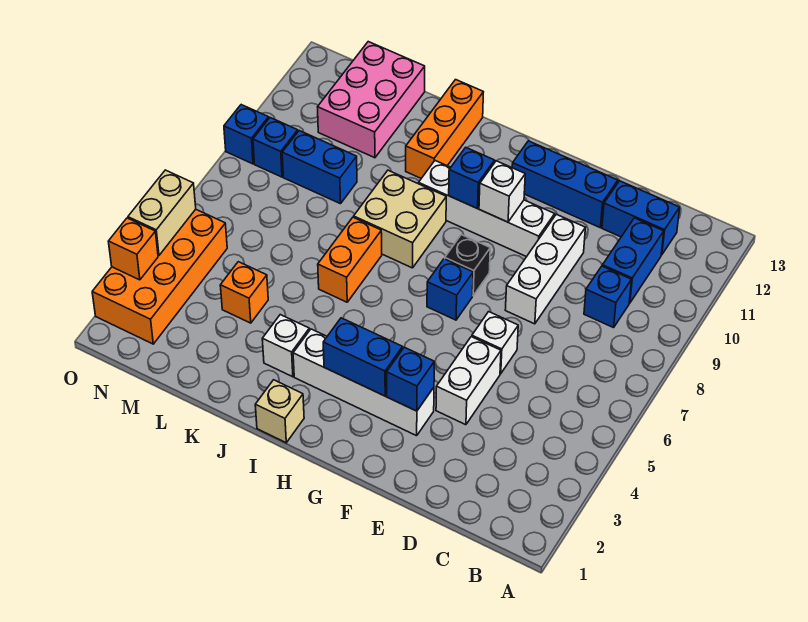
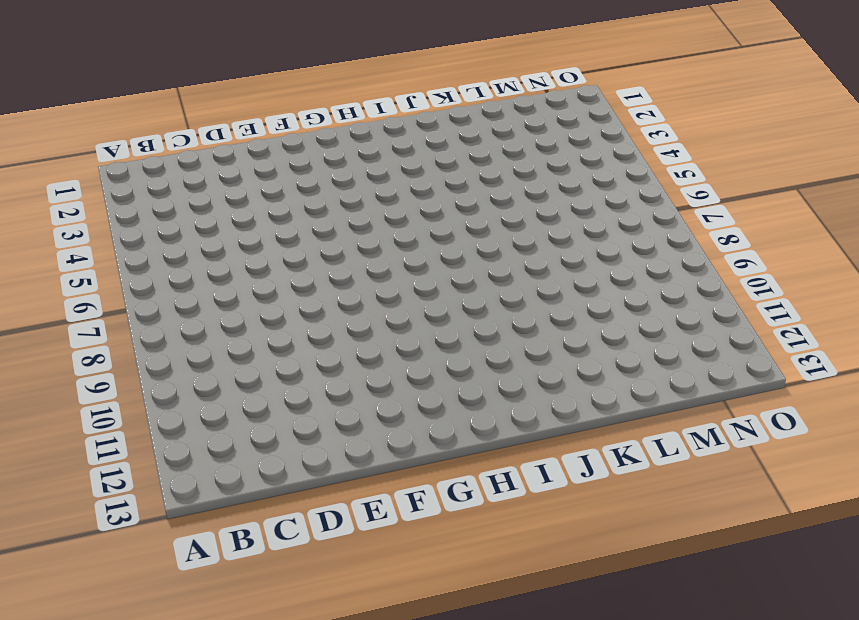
none -> blue brick C9 level 1
none -> blue brick C10:C11 level 1
none -> blue brick C12:D12 level 1

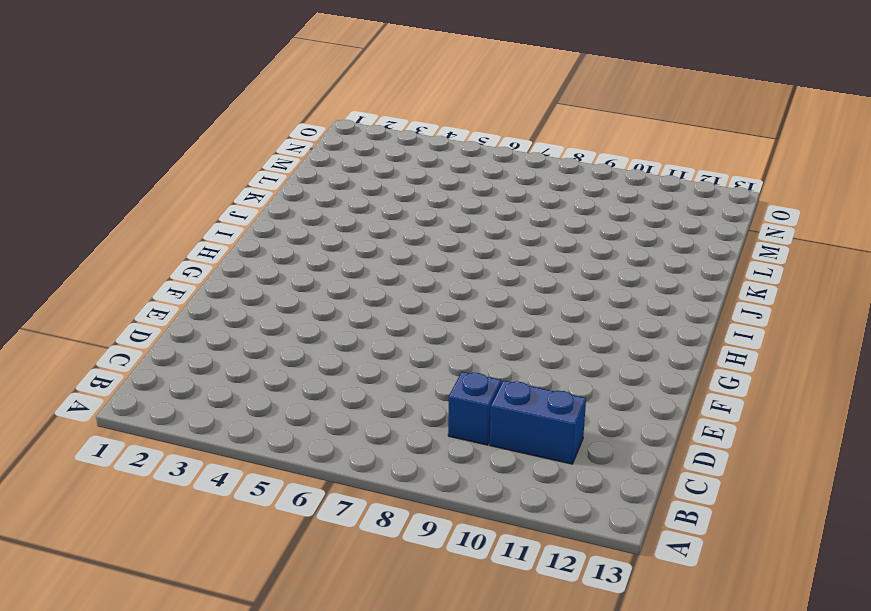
none -> blue brick C12:D12 level 1
none -> white brick E4:E5 level 1
none -> white brick E6 level 1

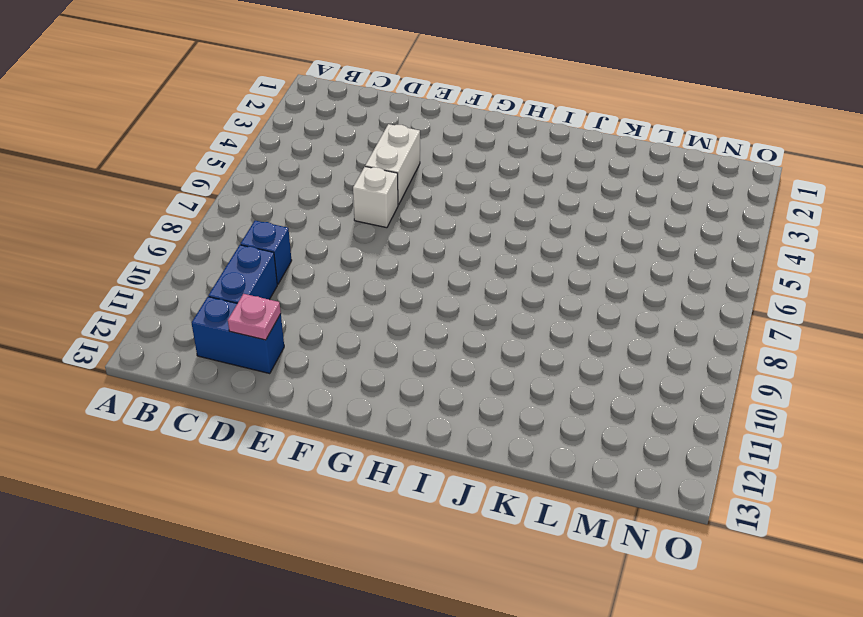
pink plate D12 level 2 -> none
none -> white brick E8:E10 level 1
none -> blue brick E12:G12 level 1
none -> white brick F3:I3 level 1

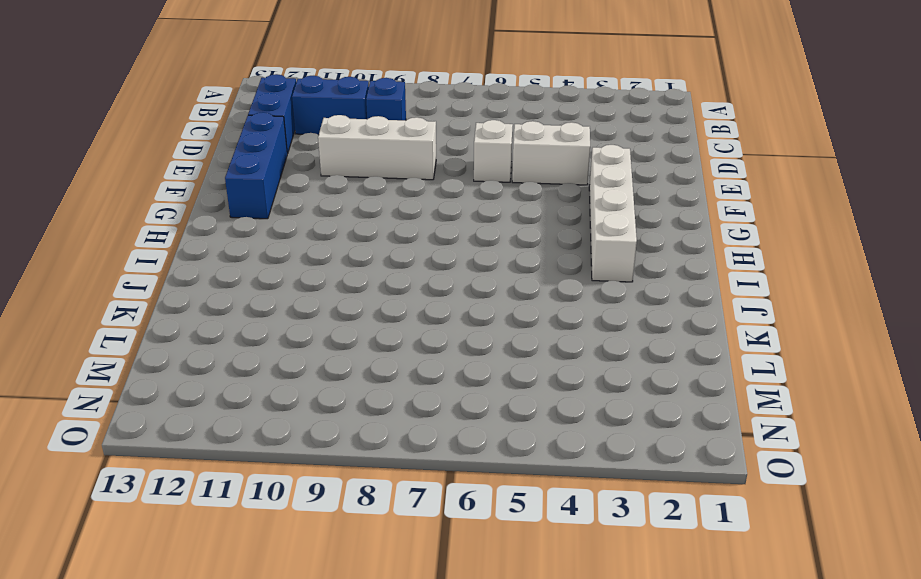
none -> white brick F10:I10 level 1
none -> blue brick G7 level 1
none -> black brick G8 level 1

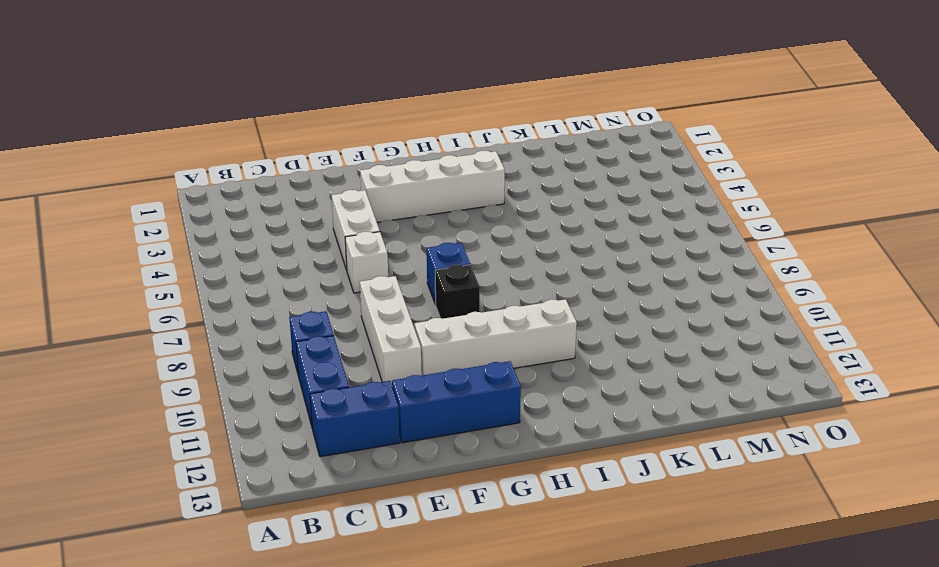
none -> tan brick I1 level 1
none -> tan brick I8:J9 level 1
none -> white brick J3 level 1

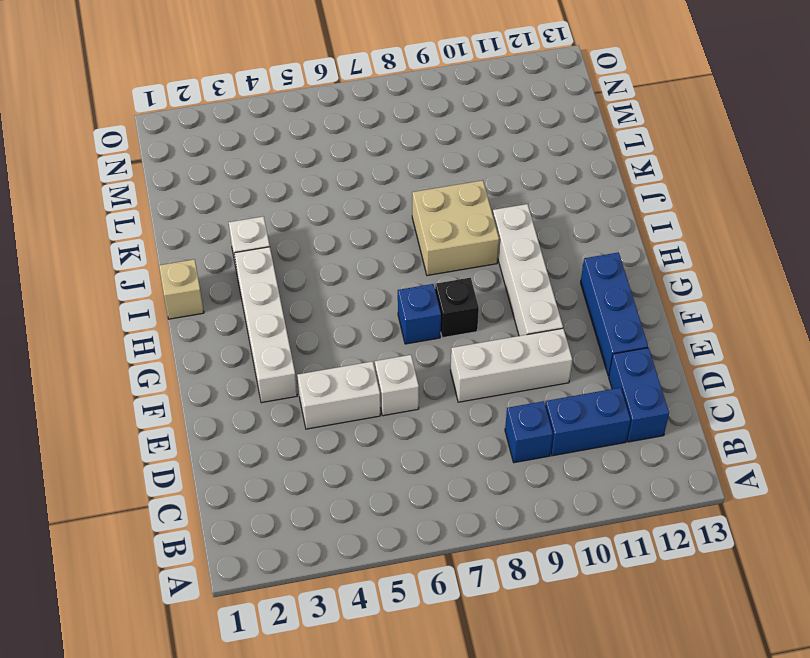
none -> orange brick J6:J7 level 1
none -> orange brick J11:J13 level 1
none -> orange brick L4 level 1

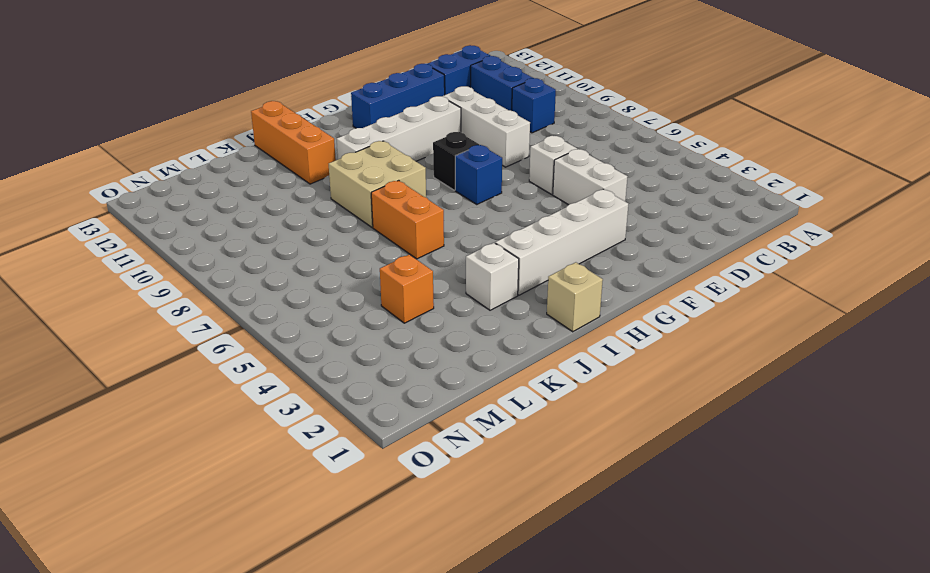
none -> blue brick L9:M9 level 1
none -> pink brick L11:M13 level 1
none -> orange brick N2:O5 level 1

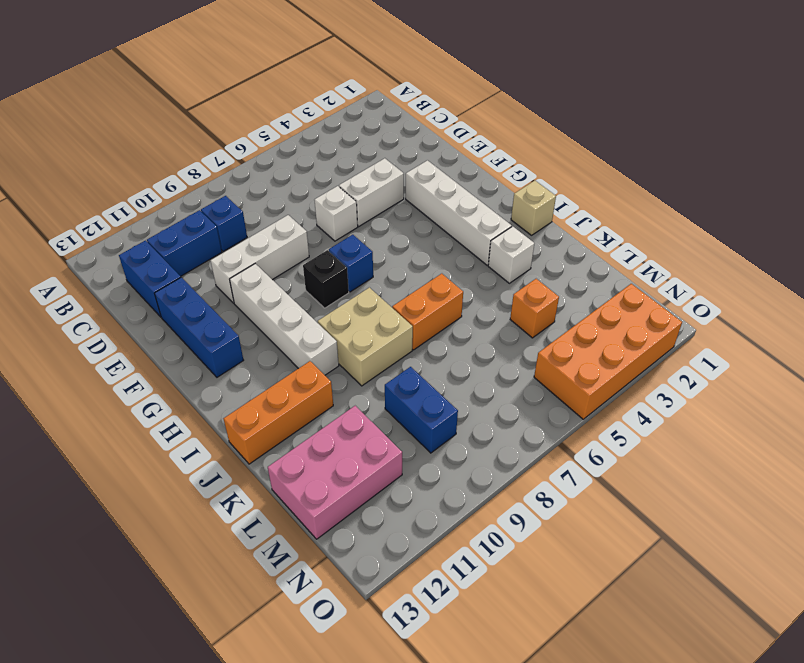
none -> blue brick N9 level 1
none -> blue brick O9 level 1
none -> blue brick F3 level 2

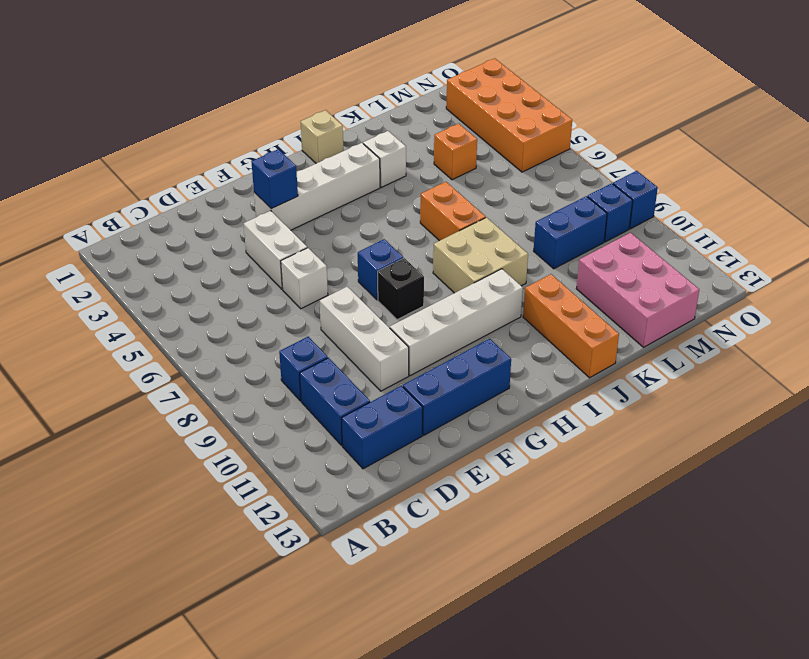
none -> blue brick G3:H3 level 2
none -> white brick G10 level 2
none -> blue brick H10 level 2

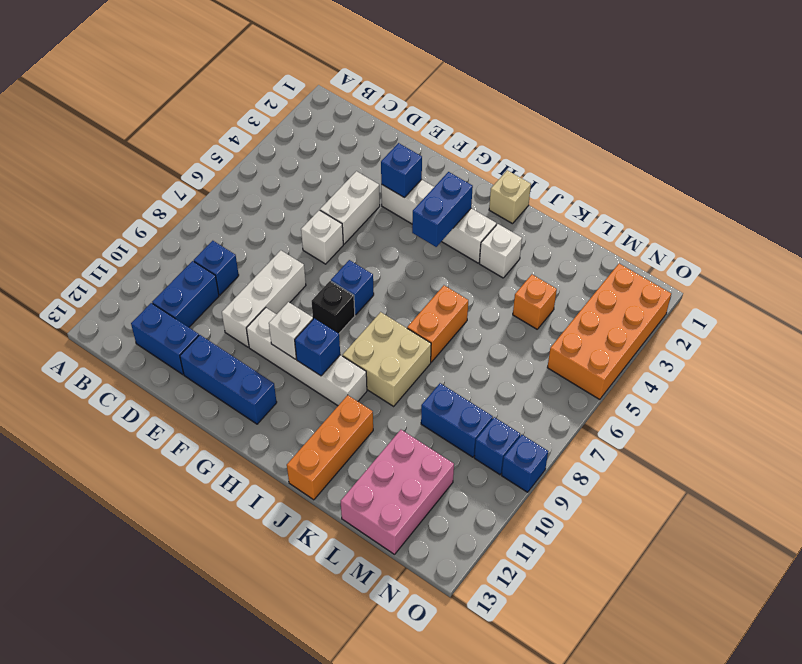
blue brick H3:H4 level 2 -> blue brick G3:H3 level 2
none -> orange brick O3 level 2
none -> tan brick O4:O5 level 2

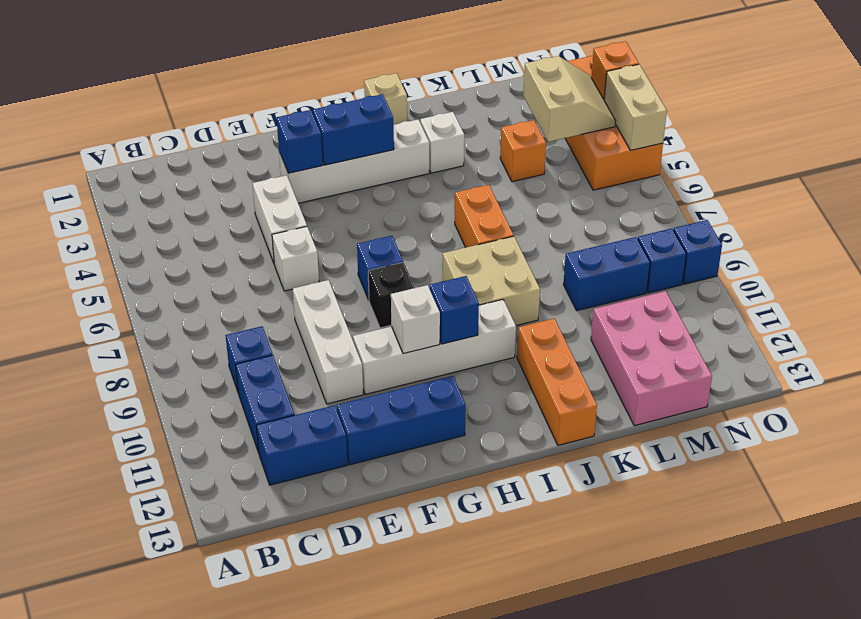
tan slope M3:N4 level 2 top M -> none

